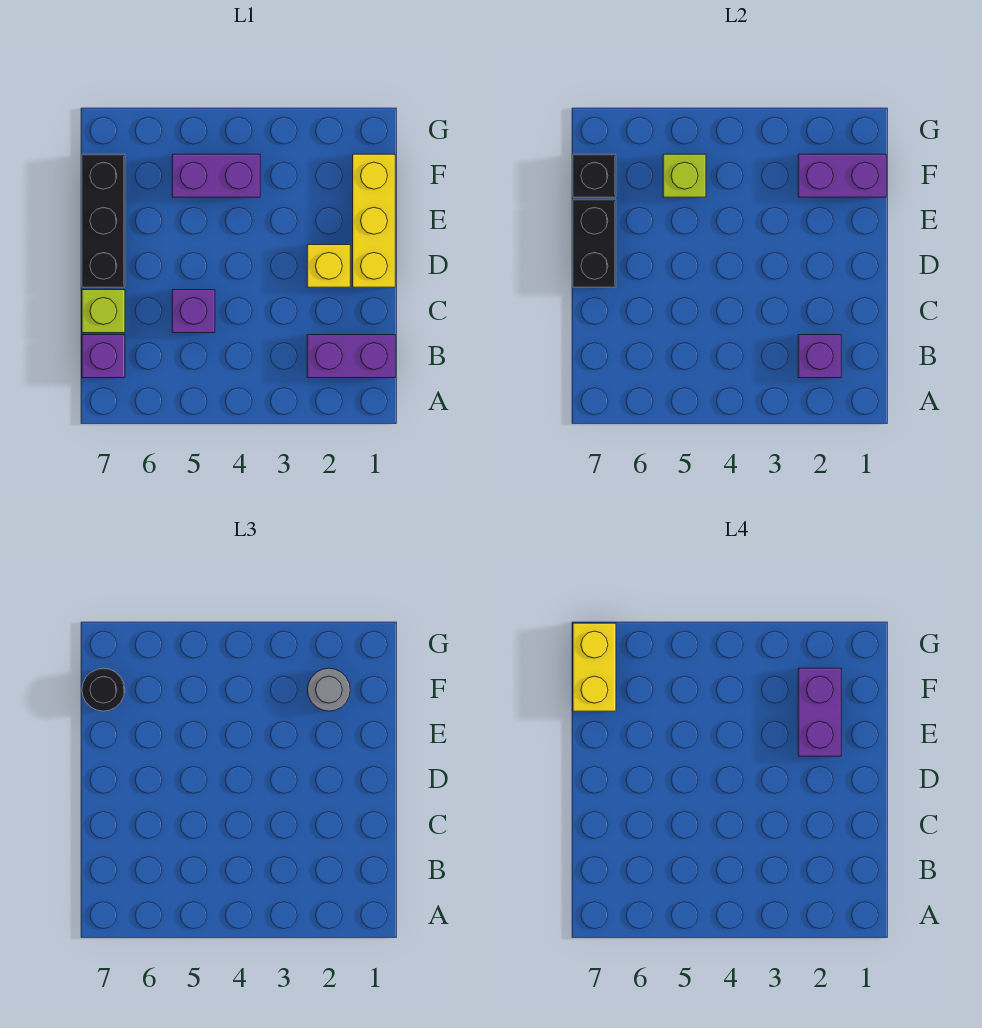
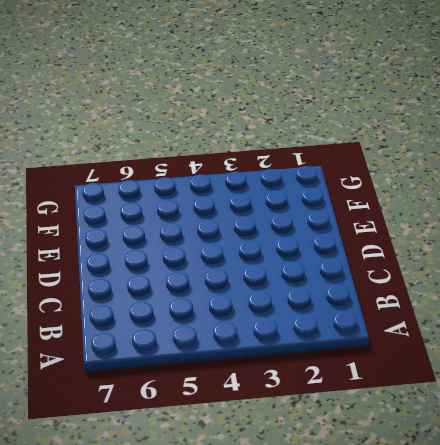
none -> purple brick B1:B2 level 1
none -> purple brick B7 level 1
none -> purple brick C5 level 1

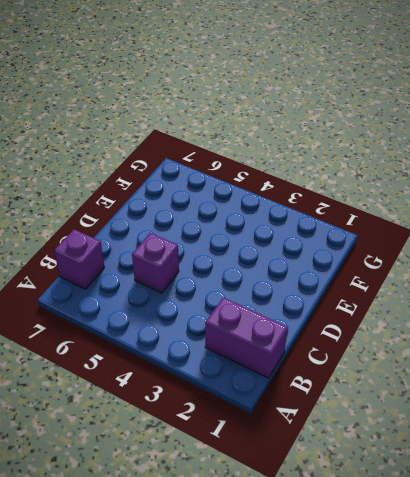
none -> lime brick C7 level 1
none -> yellow brick D1:F1 level 1
none -> yellow brick D2 level 1

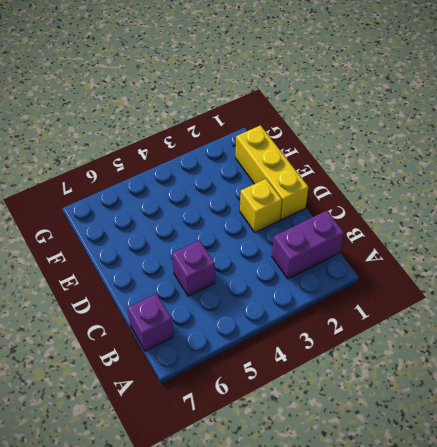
none -> lime brick C7 level 1
none -> black brick D7:F7 level 1
none -> purple brick F4:F5 level 1

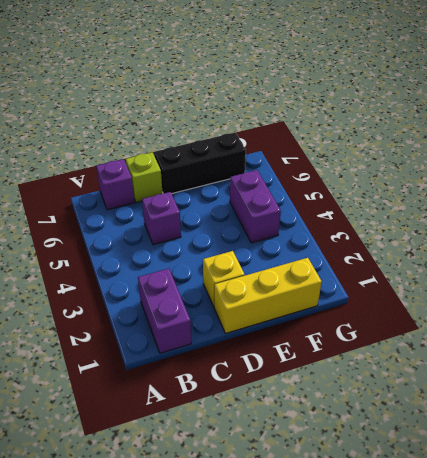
none -> purple brick B2 level 2
none -> black brick D7:E7 level 2
none -> purple brick F1:F2 level 2

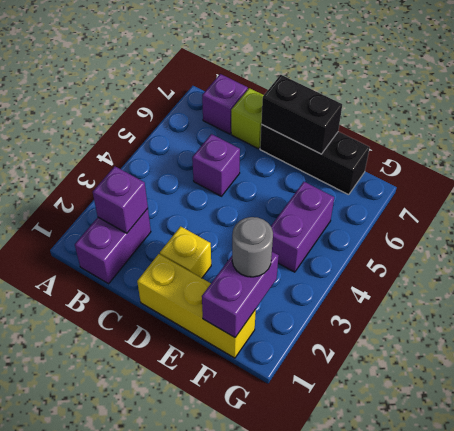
none -> lime brick F5 level 2
none -> black brick F7 level 2
none -> black round brick F7 level 3

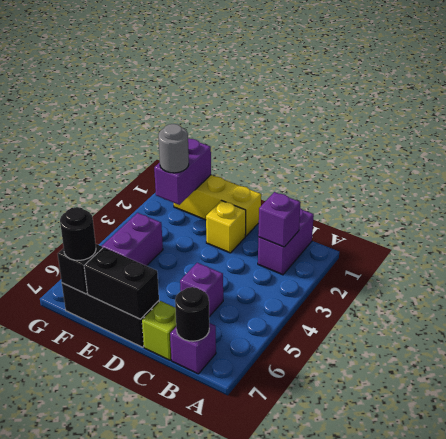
black round brick B7 level 2 -> none
none -> lime brick F5 level 2
none -> purple brick E2:F2 level 4
none -> yellow brick F7:G7 level 4

